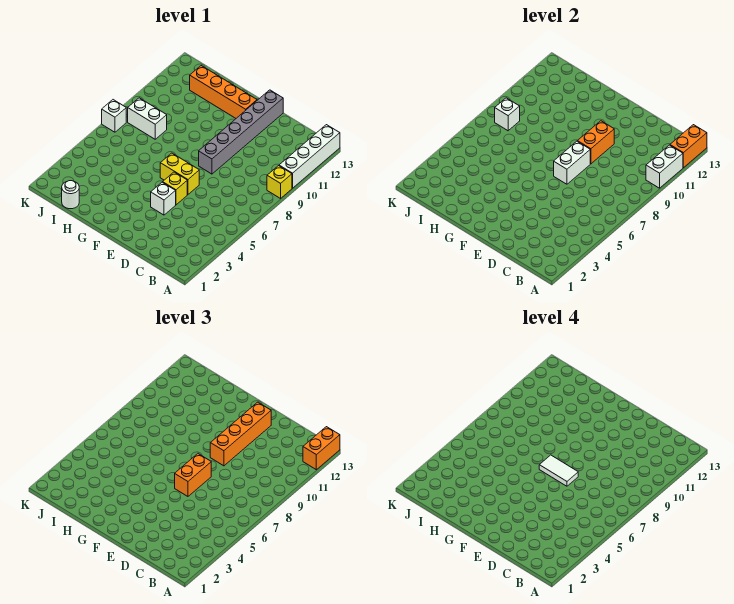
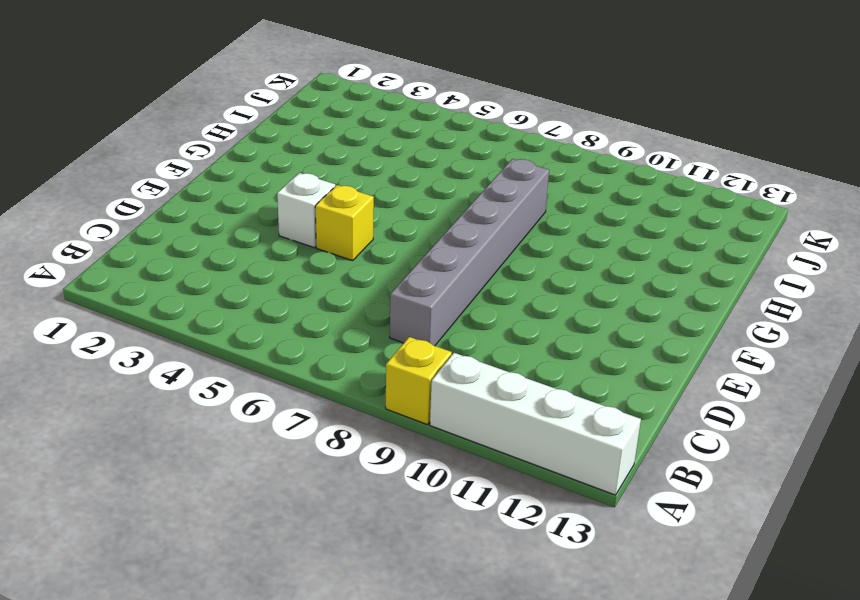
grey brick C8:H8 level 1 -> grey brick E8:E13 level 1
none -> yellow brick E6:F6 level 1
none -> orange brick F12:I12 level 1
none -> white round brick I1 level 1

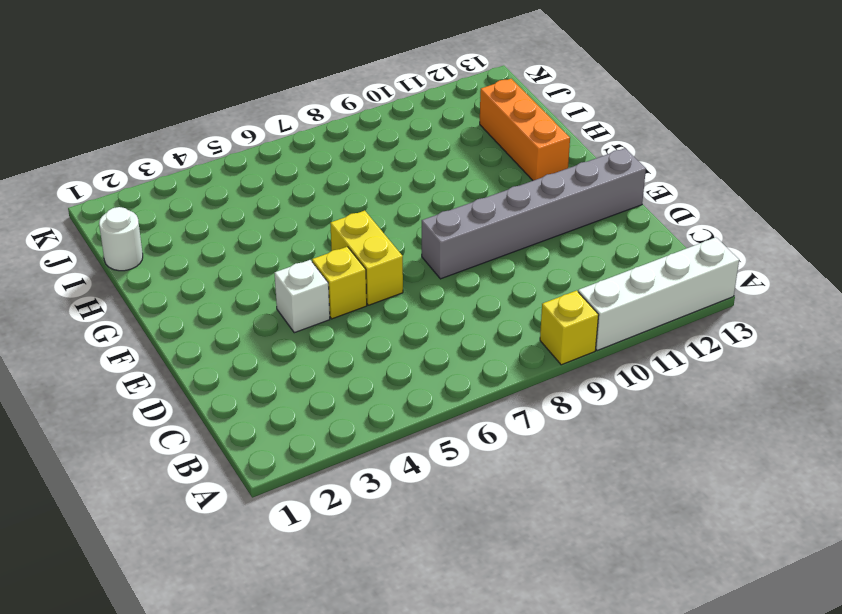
orange brick G12:I12 level 1 -> orange brick F12:I12 level 1
none -> white brick I8:J8 level 1
none -> white brick K7 level 1
none -> white brick A10:A11 level 2

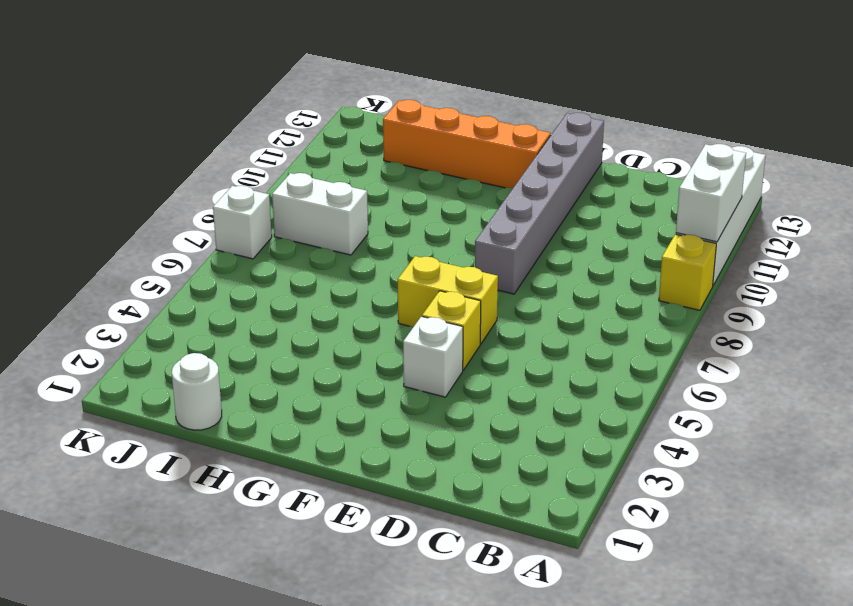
none -> orange brick A12:A13 level 2
none -> white brick E7:E8 level 2
none -> orange brick E9:E10 level 2

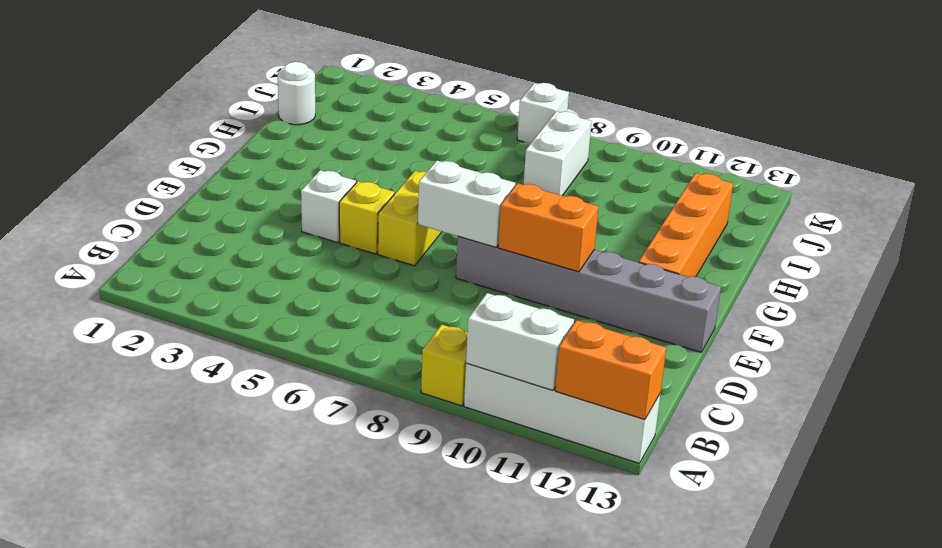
none -> white brick J8 level 2
none -> orange brick A12:A13 level 3
none -> orange brick E6:E7 level 3

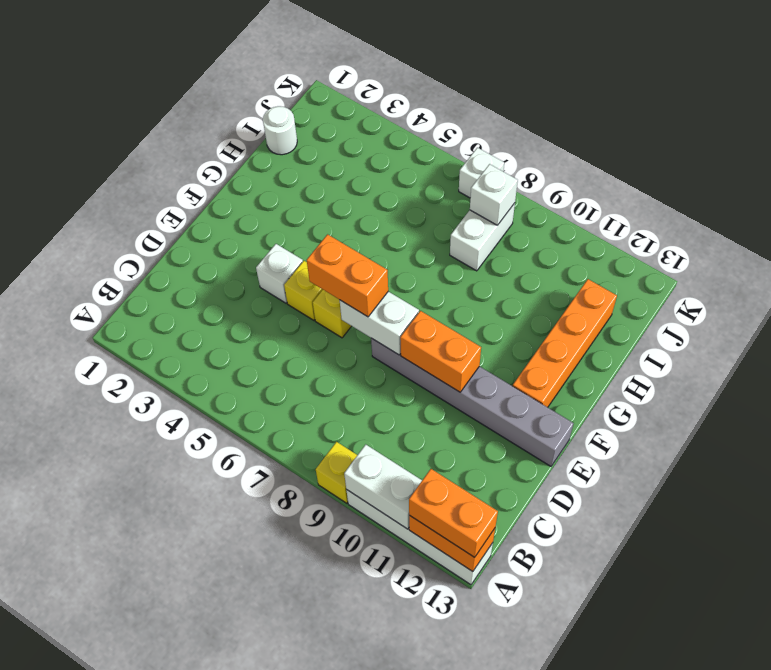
none -> orange brick E9:E12 level 3
none -> white tile E7:F7 level 4

